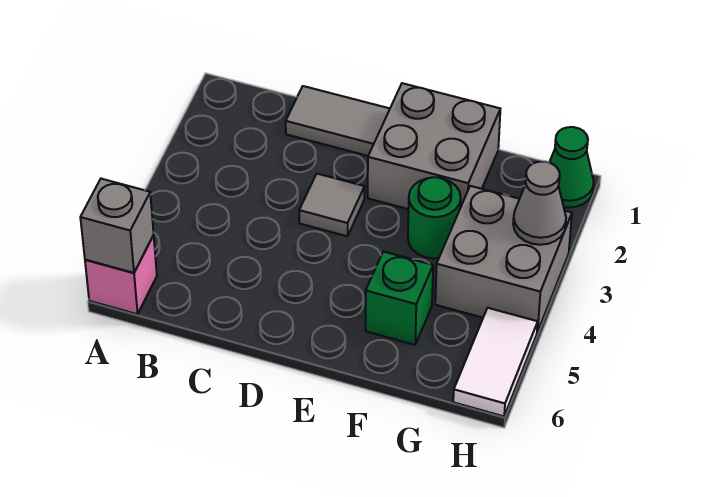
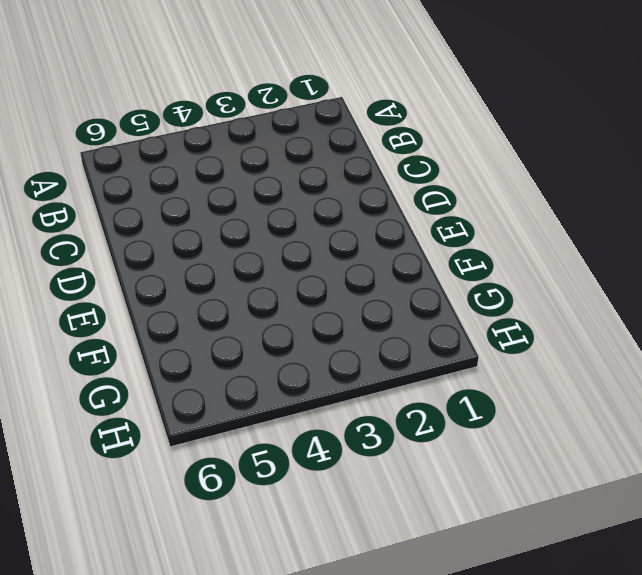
none -> pink brick A6 level 1
none -> grey tile C1:D1 level 1

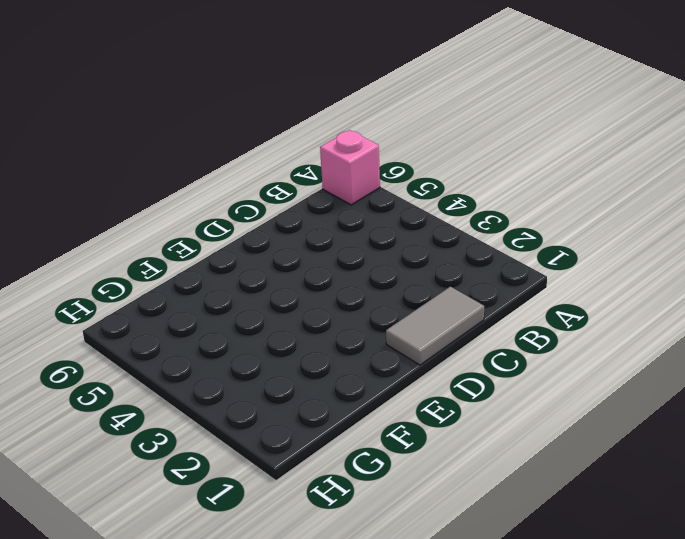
none -> grey tile D3 level 1
none -> grey brick E1:F2 level 1

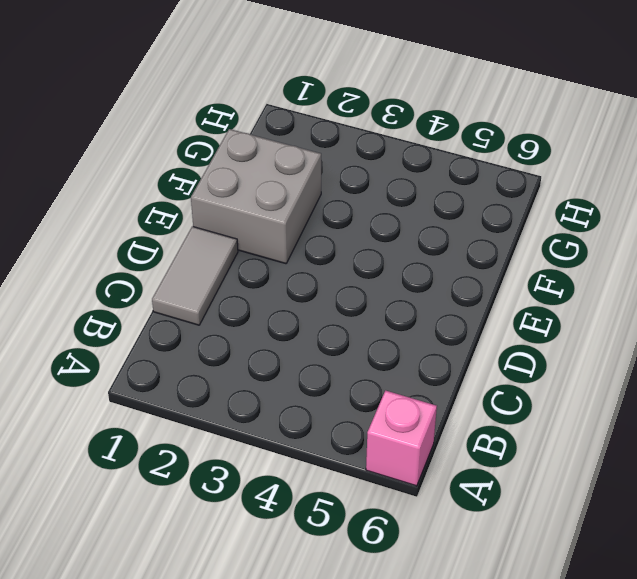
none -> grey tile D3 level 1
none -> green round brick F3 level 1

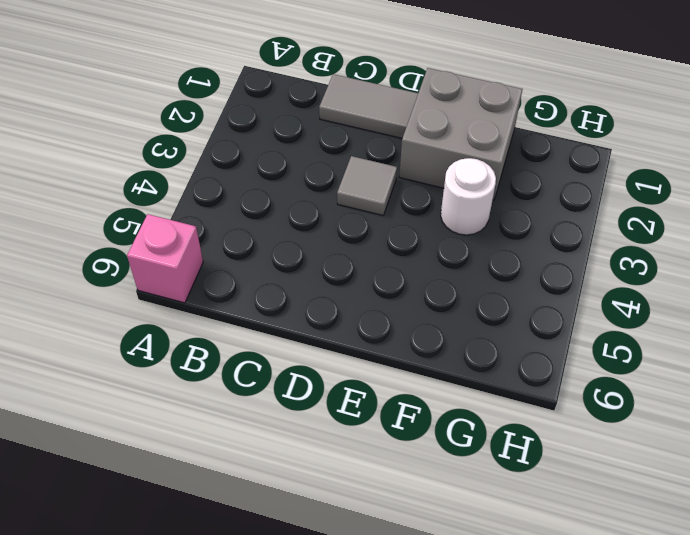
white round brick F3 level 1 -> green round brick F3 level 1
none -> green brick F5 level 1
none -> grey brick G3:H4 level 1

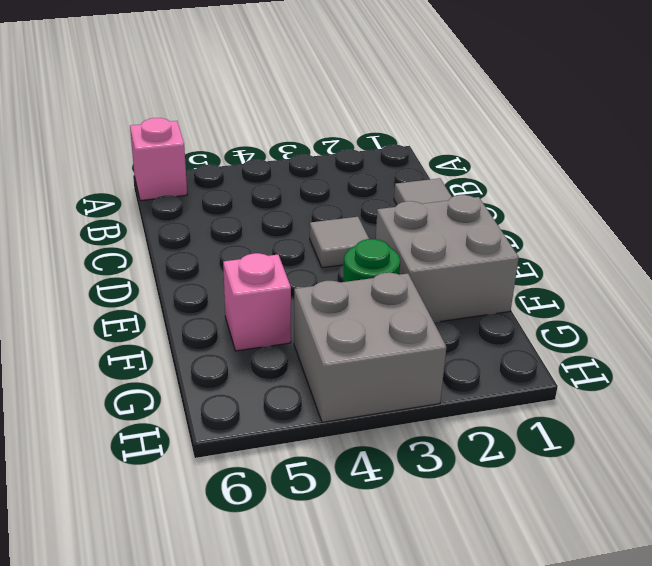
pink brick F5 level 1 -> green brick F5 level 1
none -> green cone H1 level 1
none -> white tile H5:H6 level 1

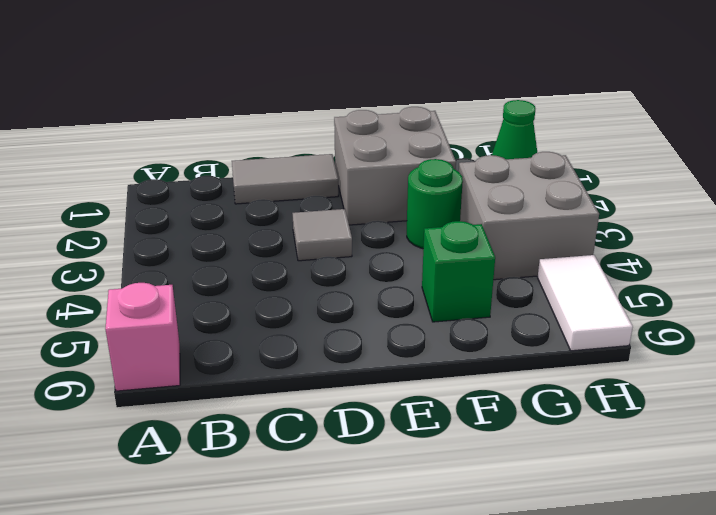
none -> grey brick A6 level 2
none -> grey cone H3 level 2

